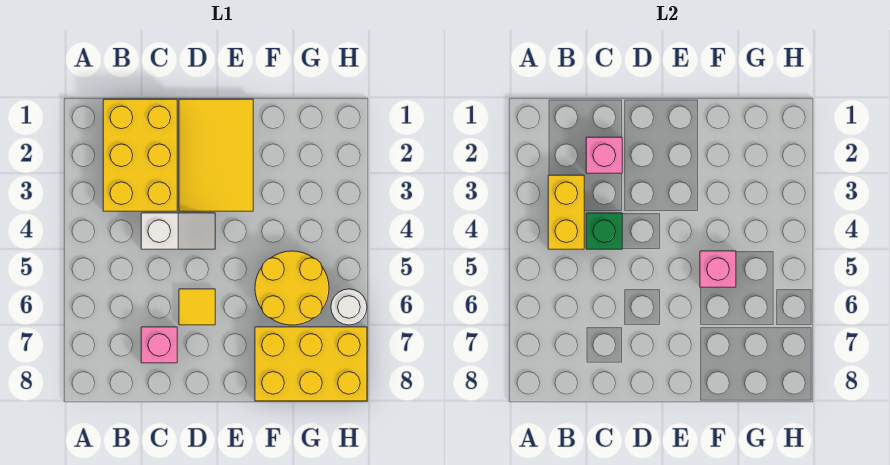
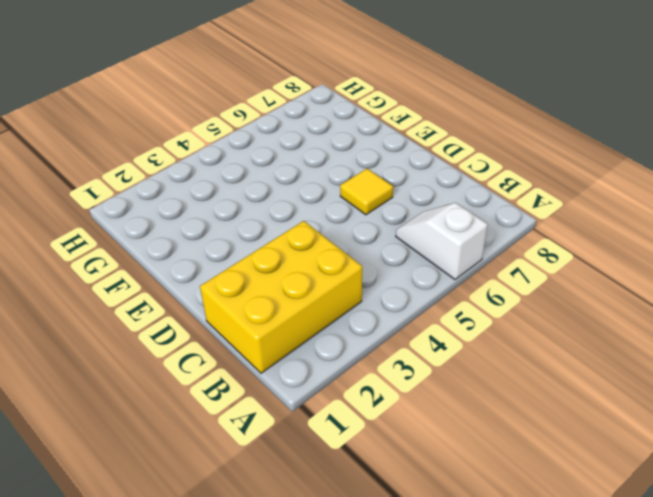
white slope A6:B6 level 1 top A -> white slope C4:D4 level 1 top C
none -> pink brick C7 level 1
none -> yellow tile D1:E3 level 1
none -> yellow round brick F5:G6 level 1

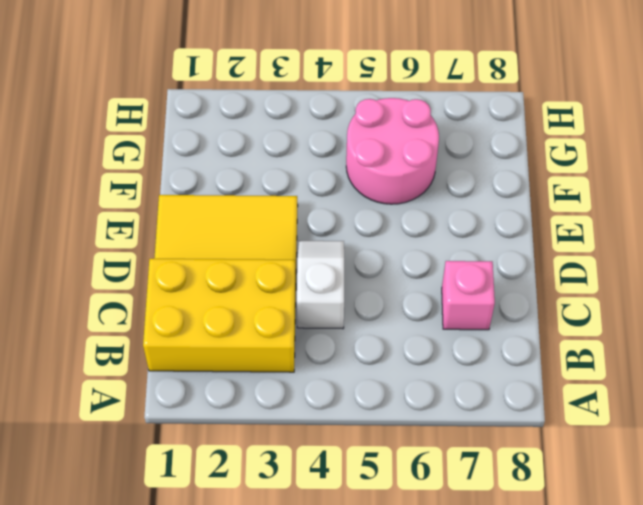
pink round brick F5:G6 level 1 -> yellow round brick F5:G6 level 1
none -> yellow tile D6 level 1
none -> yellow brick F7:H8 level 1
none -> white round brick H6 level 1

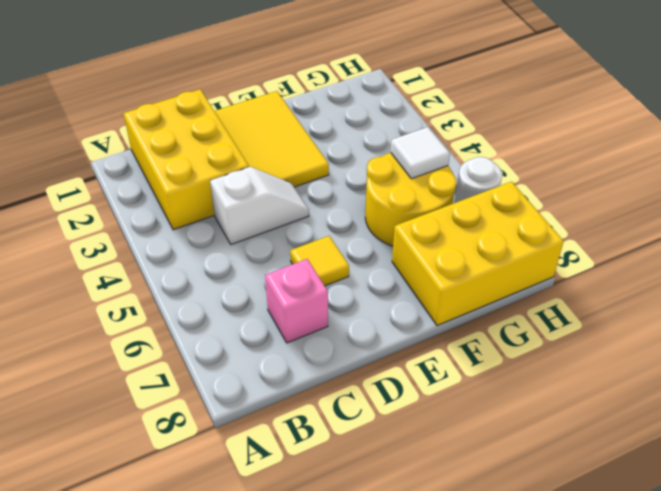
white tile G5 level 2 -> none
none -> yellow brick B3:B4 level 2
none -> pink brick C2 level 2
none -> green brick C4 level 2

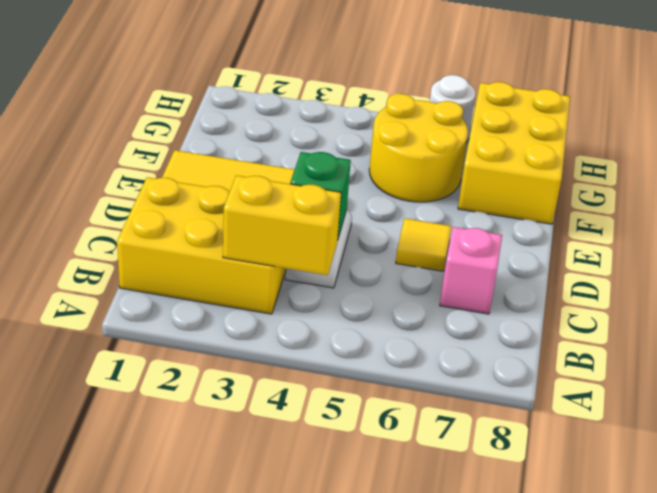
none -> pink brick C2 level 2
none -> pink brick F5 level 2

